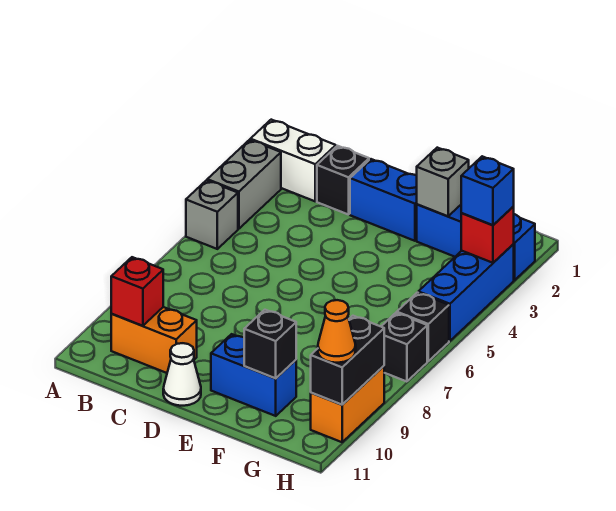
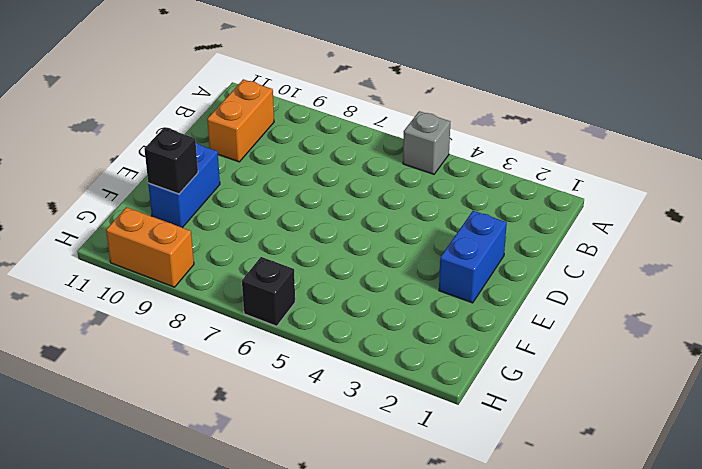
none -> white brick A2:B2 level 1
none -> grey brick A3:A4 level 1
none -> black brick C2 level 1

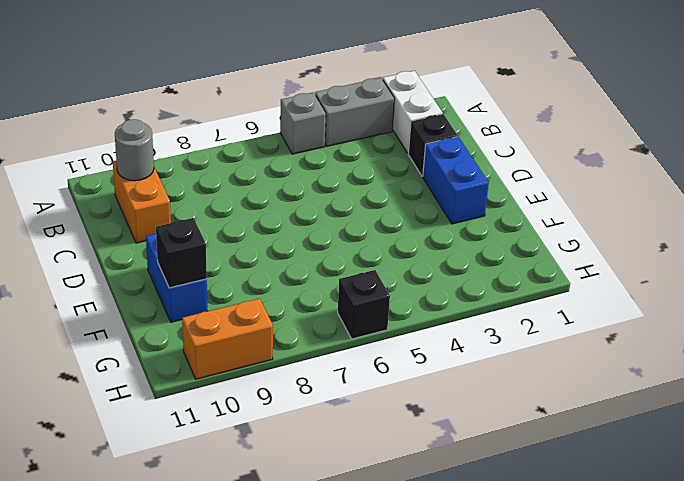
grey round brick B10 level 2 -> red brick B10 level 2
none -> white cone D11 level 1
none -> blue brick F2:H2 level 1
none -> blue brick H3:H5 level 1

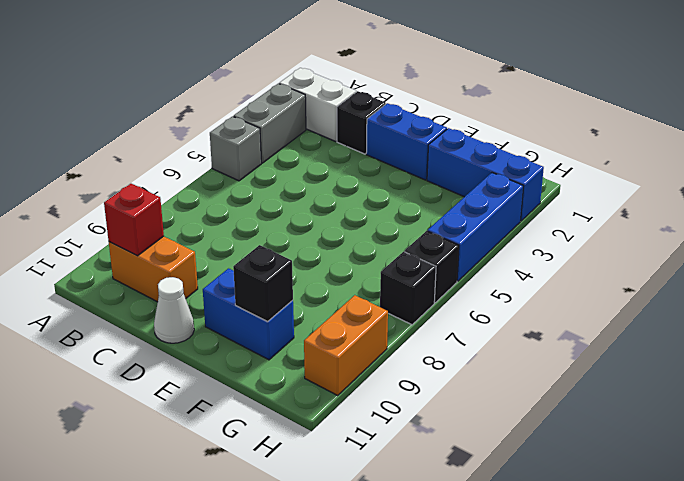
none -> grey brick F2 level 2
none -> red brick H3 level 2
none -> black brick H9:H10 level 2

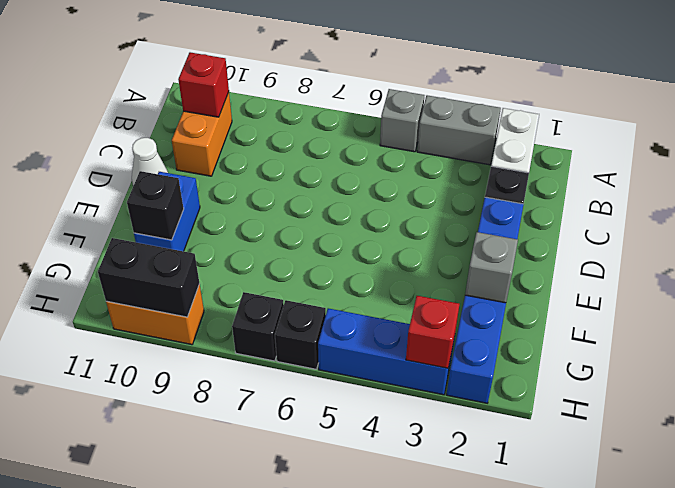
none -> blue brick H3 level 3
none -> orange cone H10 level 3

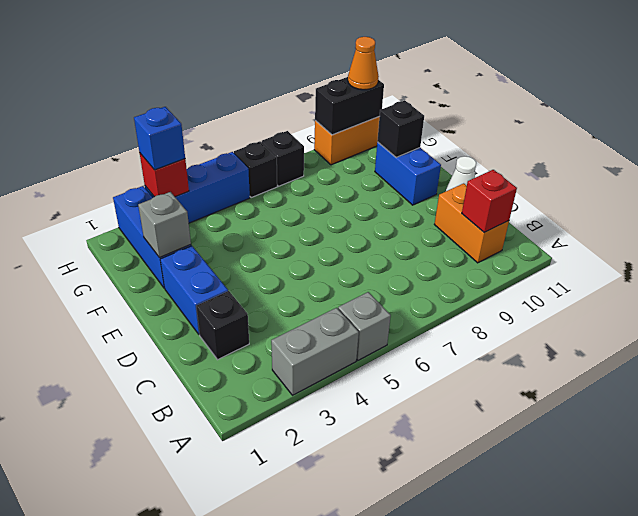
none -> white brick A2:B2 level 1

